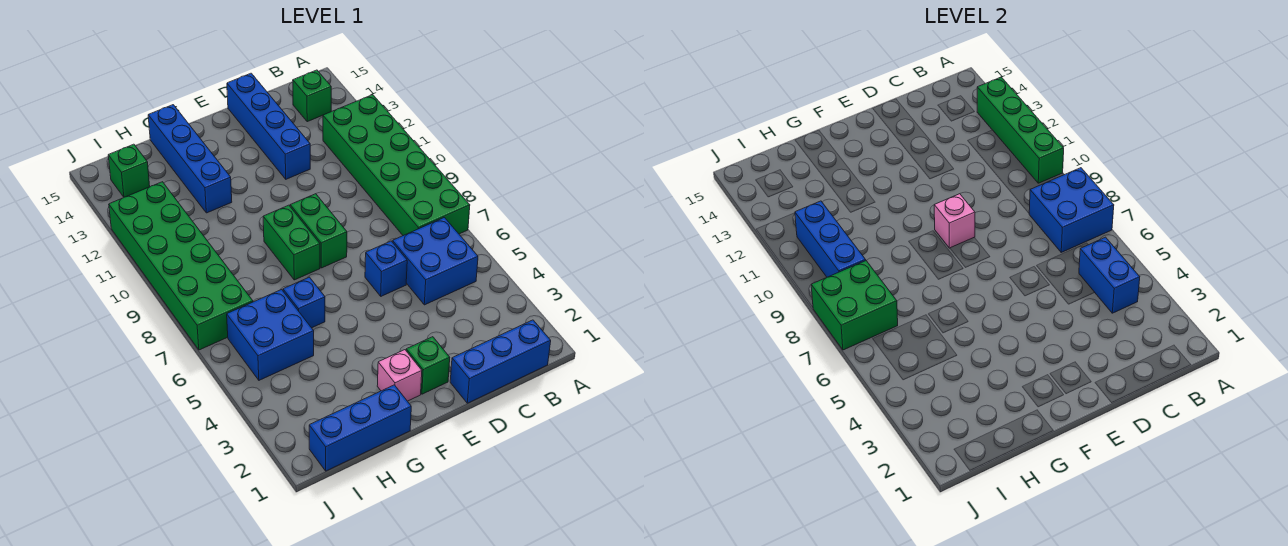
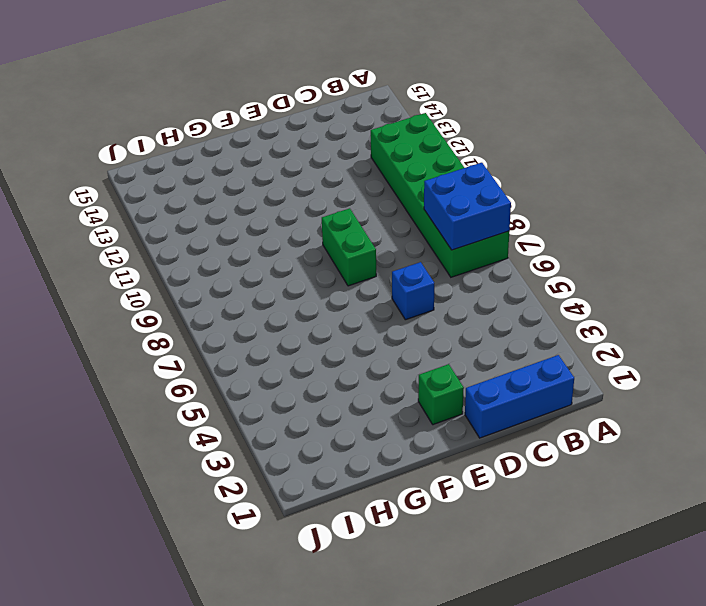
none -> blue brick B5:C6 level 1
none -> green brick B14 level 1
none -> blue brick D12:D15 level 1

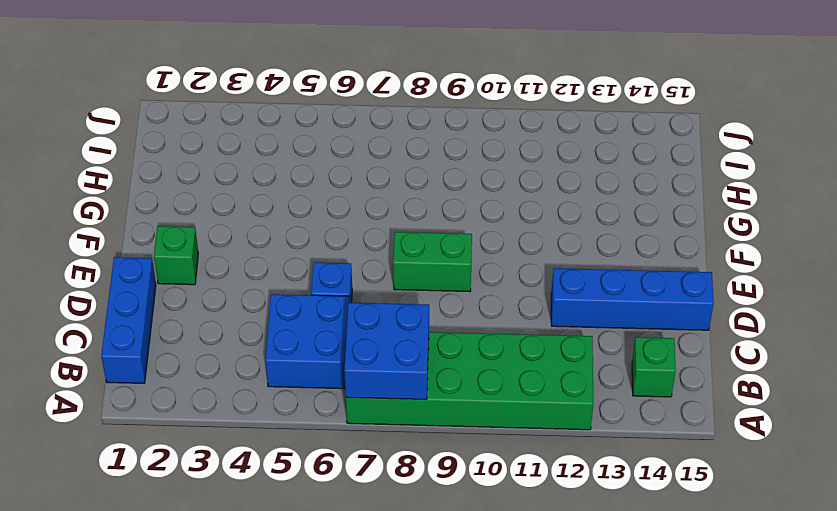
none -> pink brick F2 level 1
none -> green brick F8:F9 level 1
none -> blue brick G1:I1 level 1

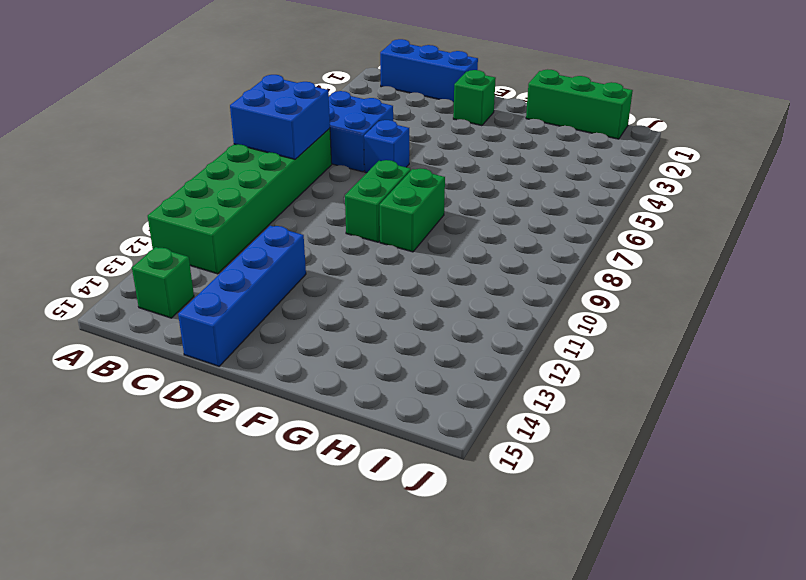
green brick G1:I1 level 1 -> blue brick G1:I1 level 1
none -> pink brick F2 level 1
none -> blue brick G6 level 1
none -> blue brick G12:G15 level 1

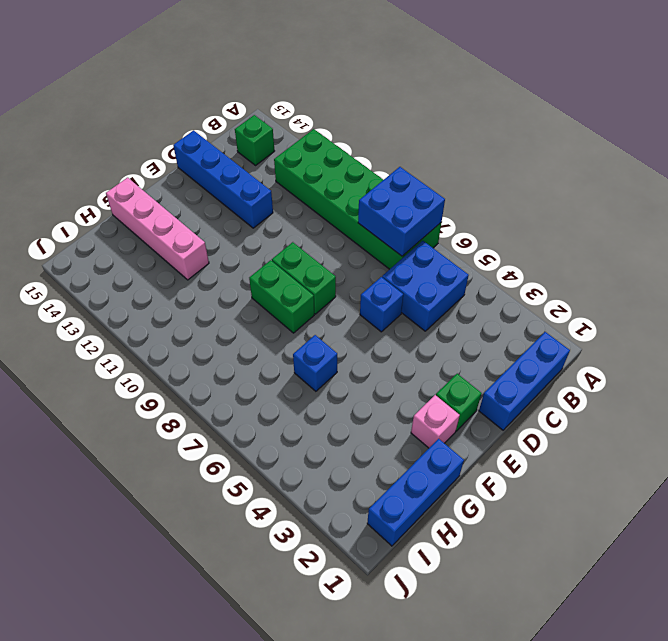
pink brick G12:G15 level 1 -> blue brick G12:G15 level 1
none -> blue brick H5:I6 level 1
none -> green brick I7:J12 level 1
none -> green brick I14 level 1

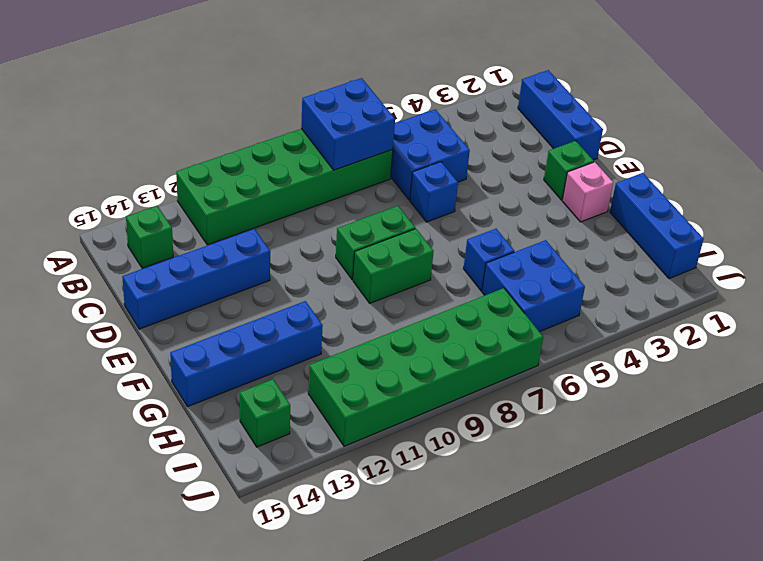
none -> green brick A10:A13 level 2
none -> blue brick B4:B5 level 2
none -> pink brick E9 level 2

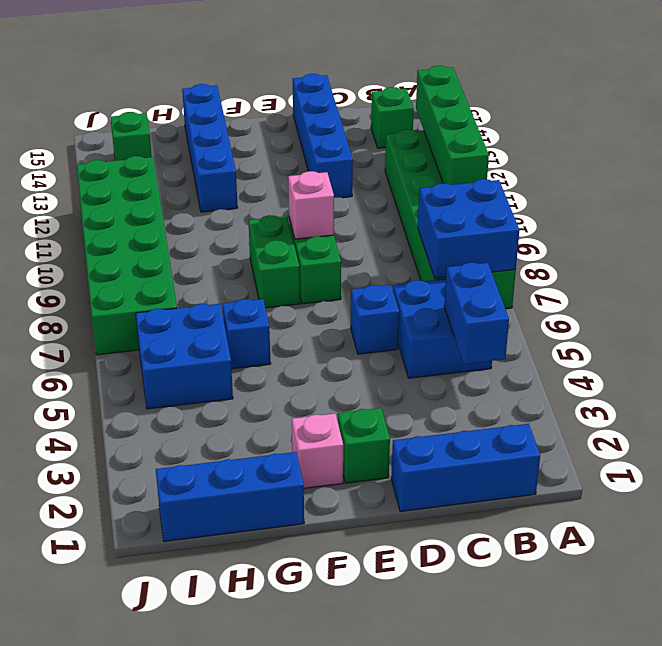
none -> green brick I7:J8 level 2
none -> blue brick I9:I11 level 2

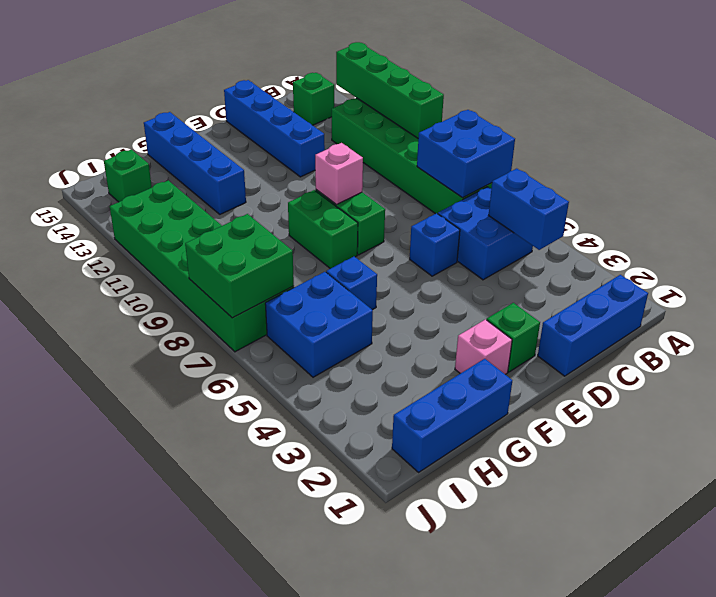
none -> blue brick I9:I11 level 2

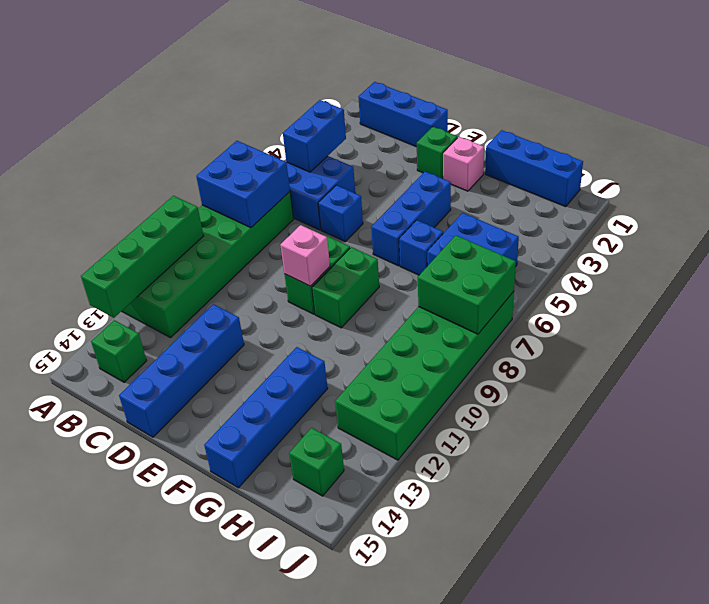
blue brick F4:F6 level 1 -> blue brick I9:I11 level 2

